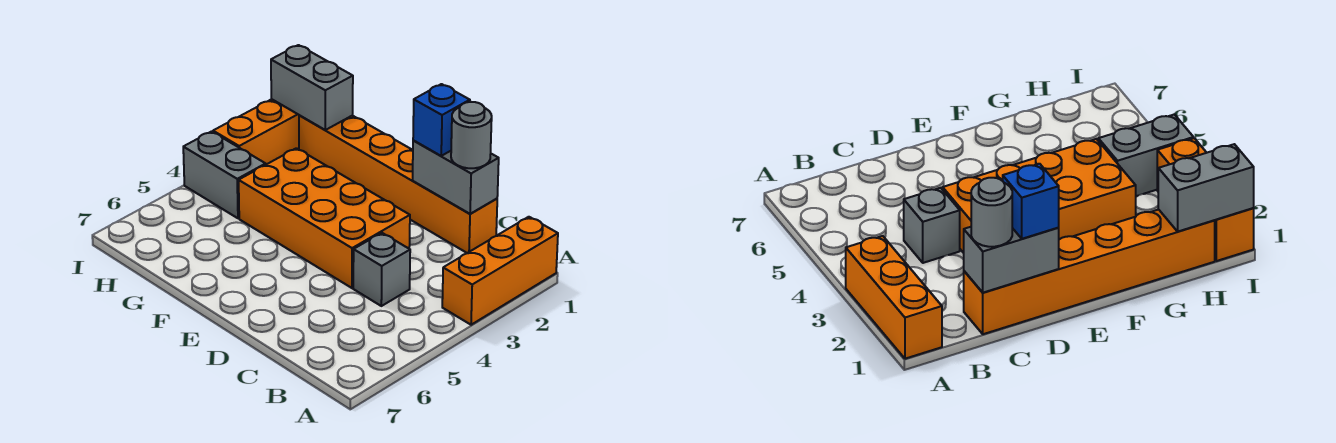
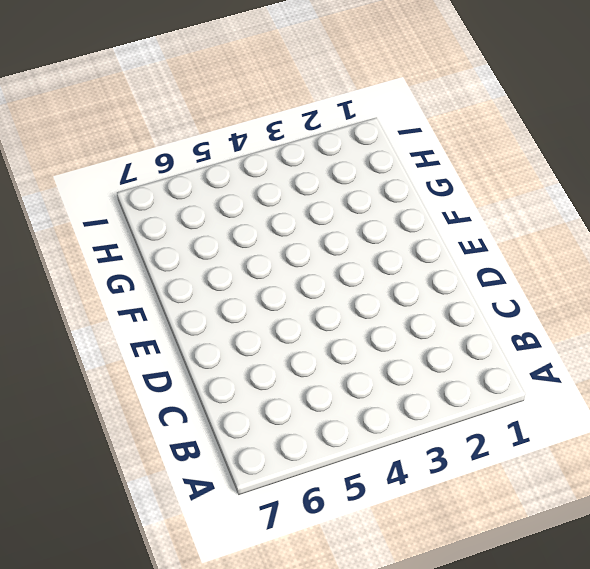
none -> orange brick A1:A3 level 1
none -> orange brick C1:H1 level 1

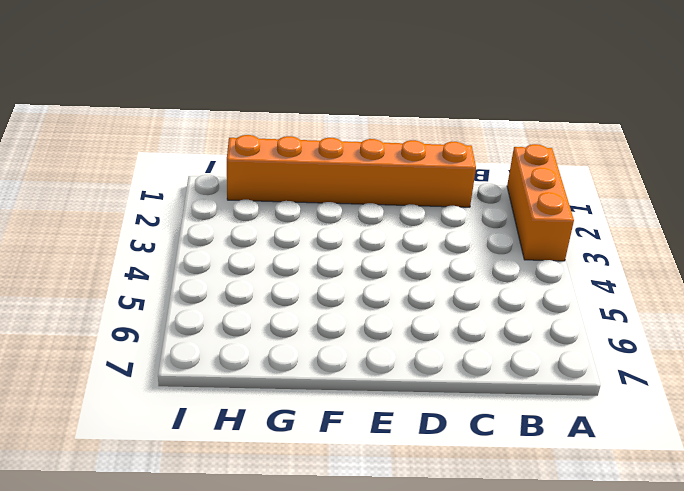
none -> grey brick C4 level 1
none -> orange brick D3:G4 level 1

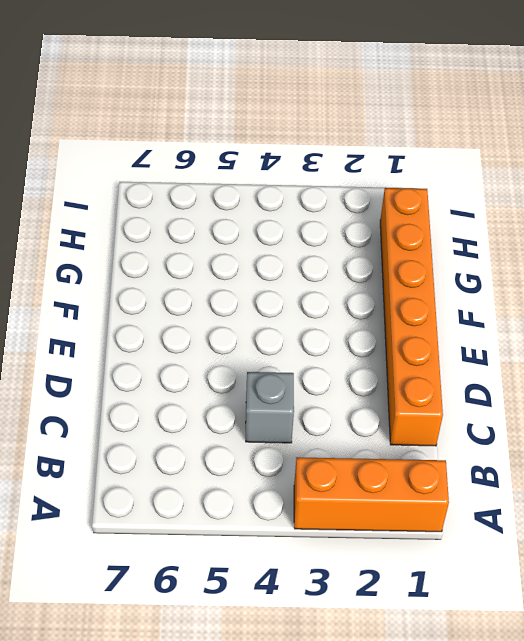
none -> orange brick D3:G4 level 1
none -> grey brick H4:I4 level 1

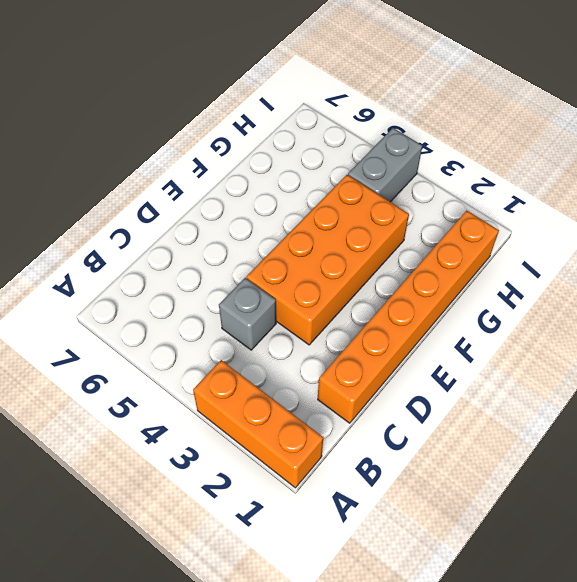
none -> orange brick I1:I3 level 1
none -> grey brick C1:D1 level 2

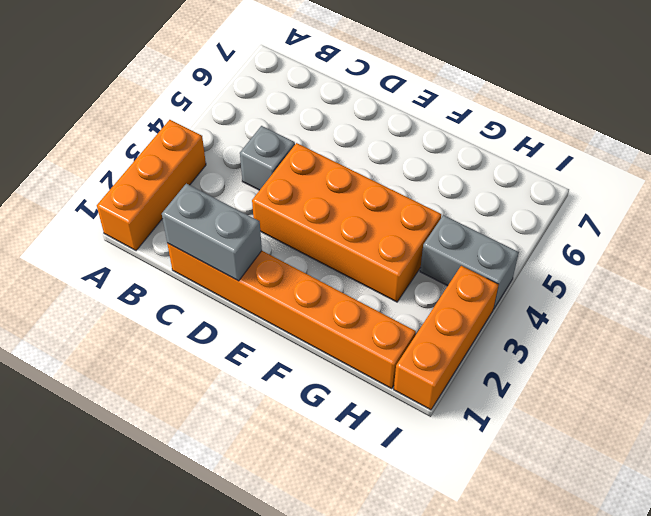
none -> grey brick H1:I1 level 2
none -> grey round brick C1 level 3

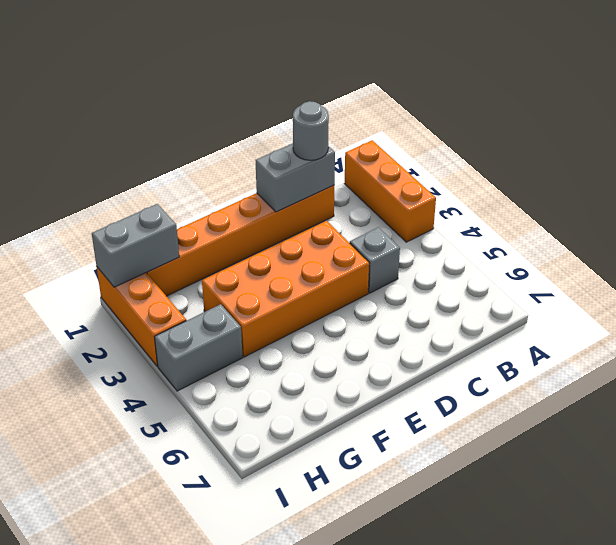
none -> blue brick D1 level 3

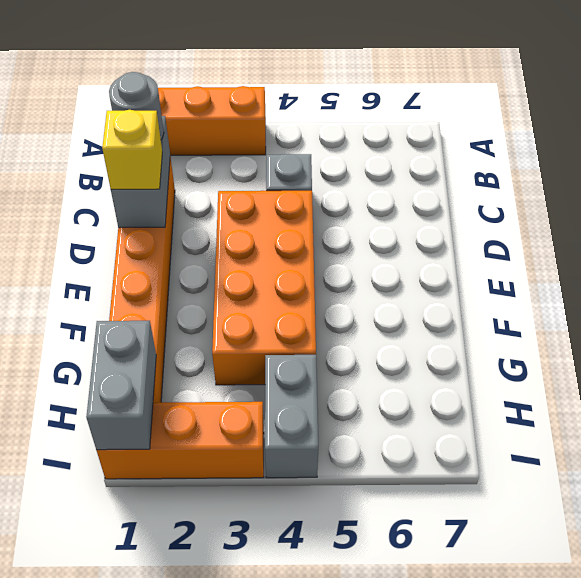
yellow brick D1 level 3 -> blue brick D1 level 3

